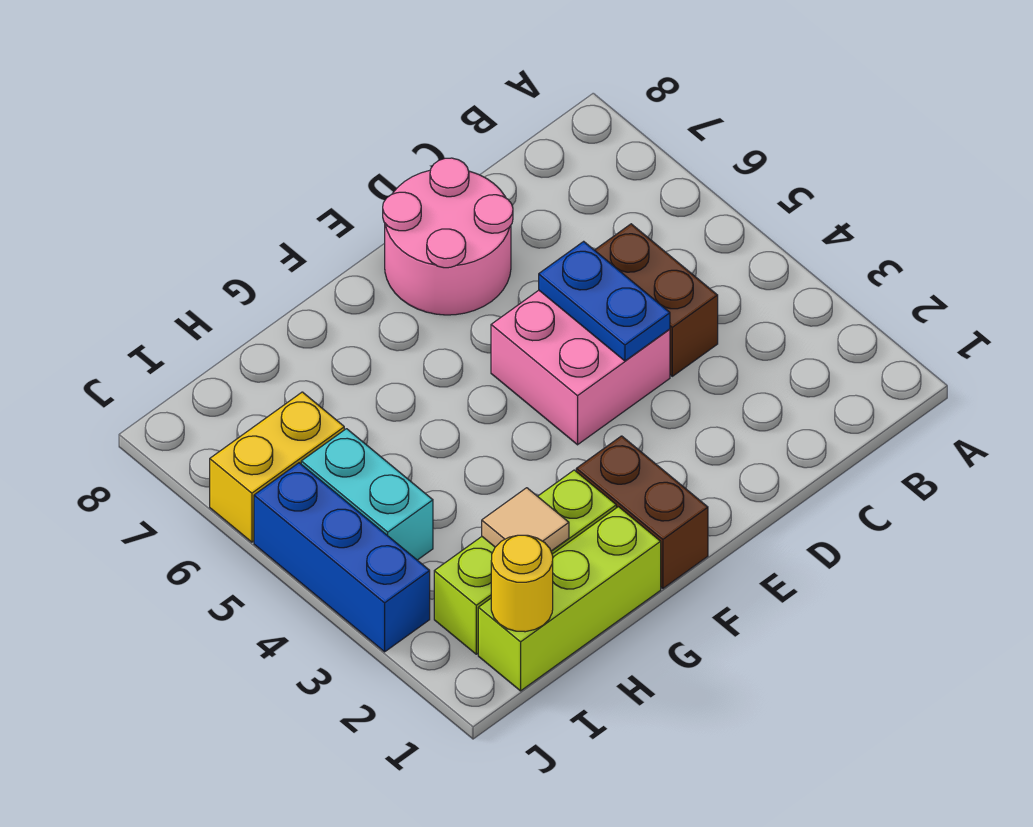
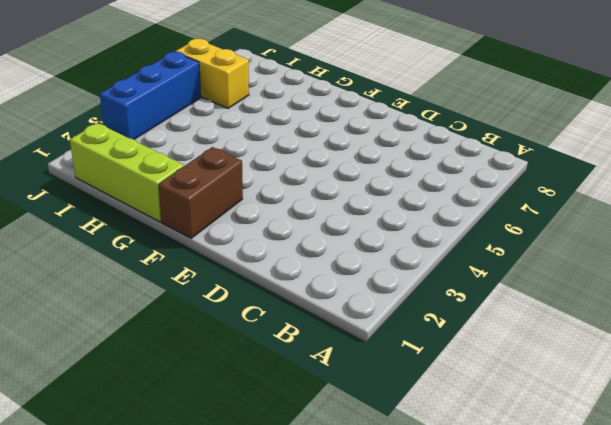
none -> brown brick C4:C5 level 1
none -> pink brick D4:E5 level 1
none -> pink round brick D7:E8 level 1

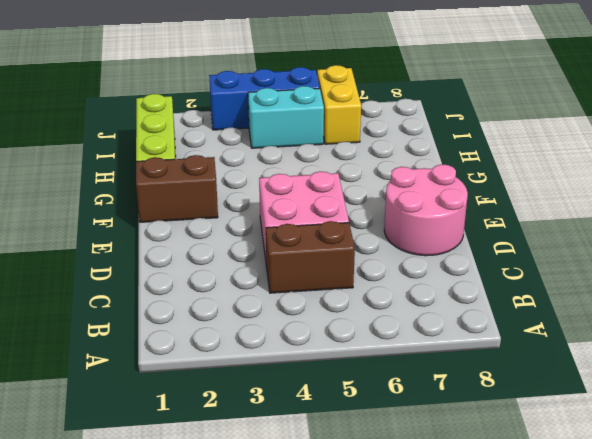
none -> lime brick G2:I2 level 1
none -> blue plate D4:D5 level 2
none -> tan tile H2 level 2

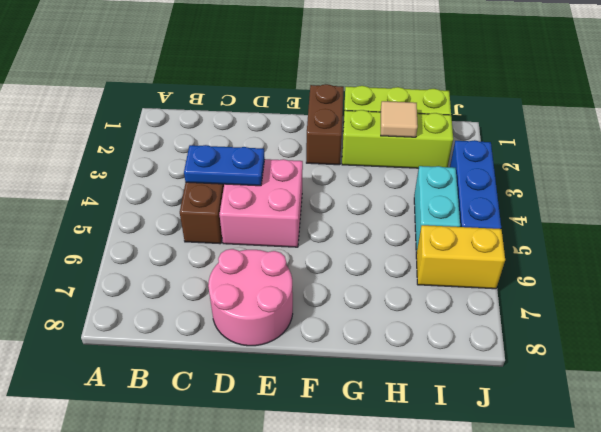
blue plate C4:D4 level 2 -> blue plate D4:D5 level 2
none -> yellow round brick I1 level 2

